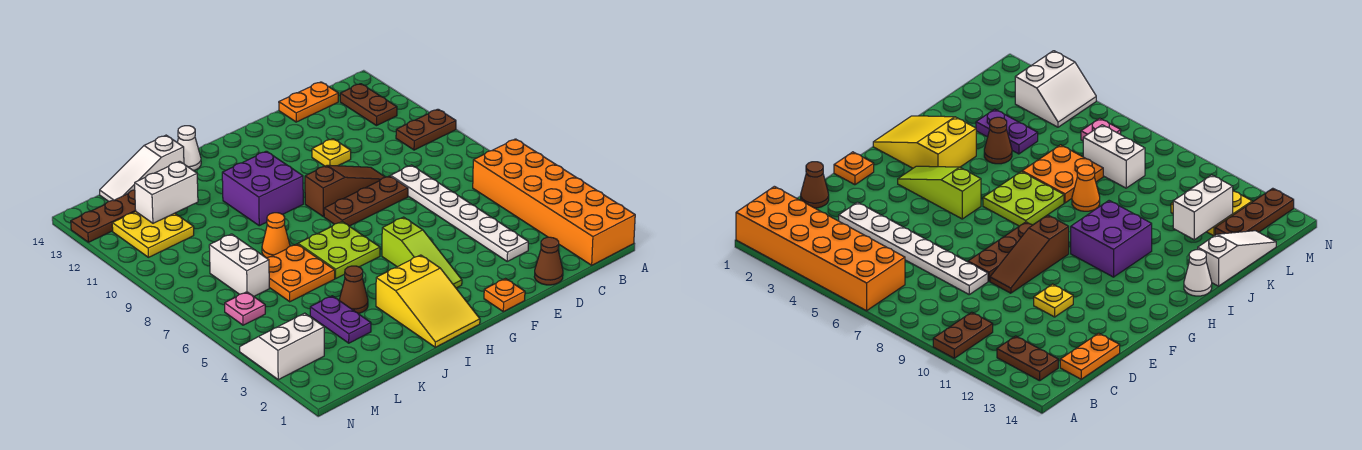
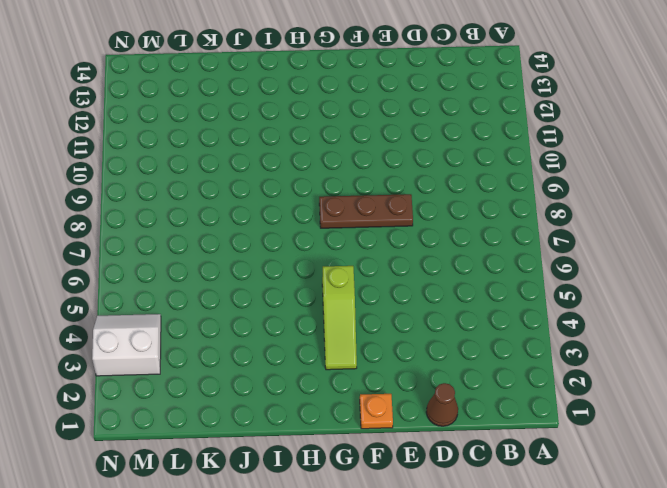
none -> orange brick A1:B6 level 1
none -> brown plate A10:B10 level 1
none -> brown plate B12:B13 level 1

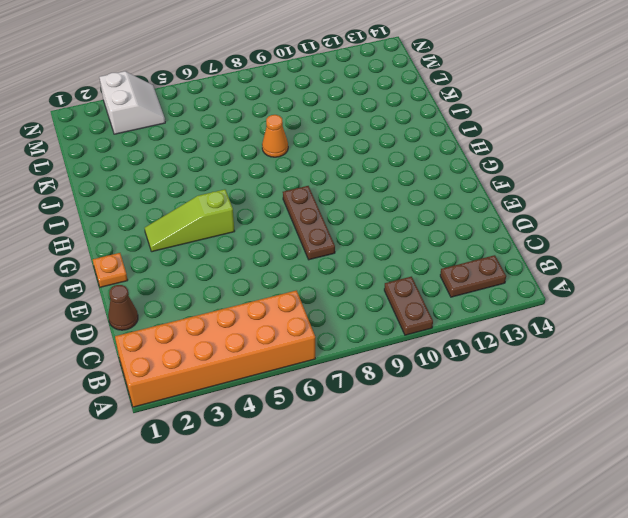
none -> orange plate C14:D14 level 1
none -> white plate D3:D8 level 1
none -> brown slope E9:G9 level 1 top G

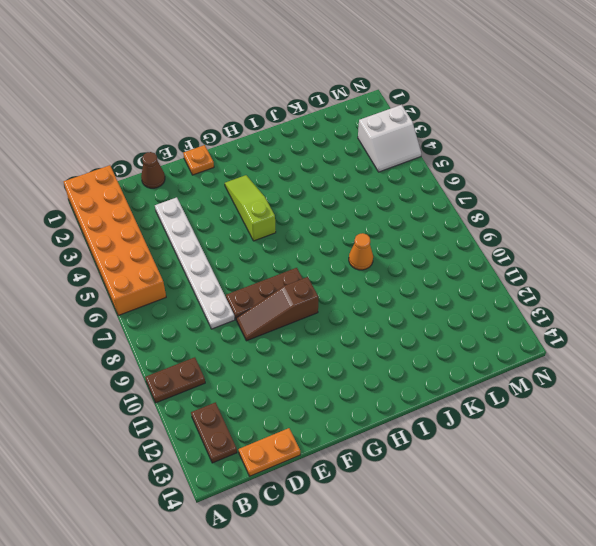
none -> yellow plate E11 level 1
none -> yellow slope H1:I3 level 1 top 3
none -> lime plate H6:I7 level 1

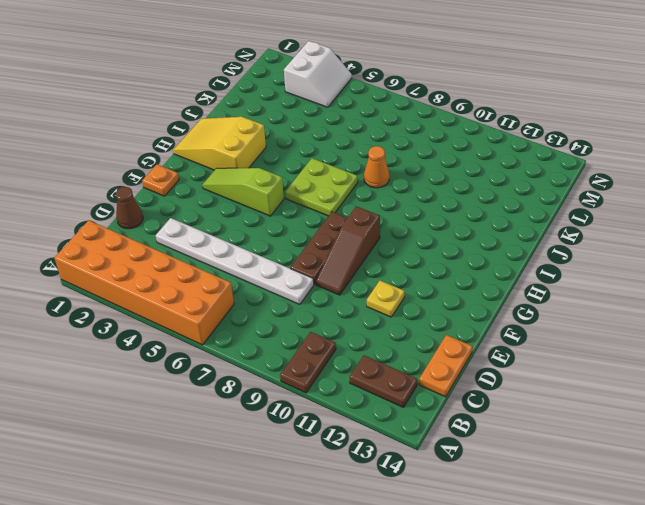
none -> purple brick H10:I11 level 1
none -> white cone I14 level 1
none -> brown cone J4 level 1

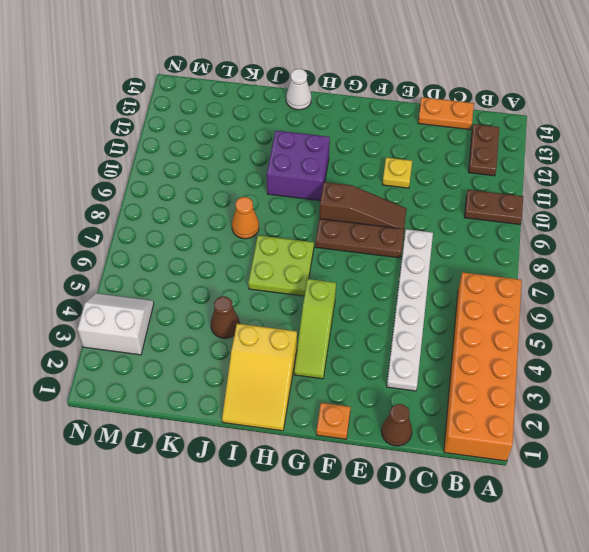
none -> orange plate J6:K7 level 1
none -> white slope J14:L14 level 1 top J
none -> purple plate K3:K4 level 1

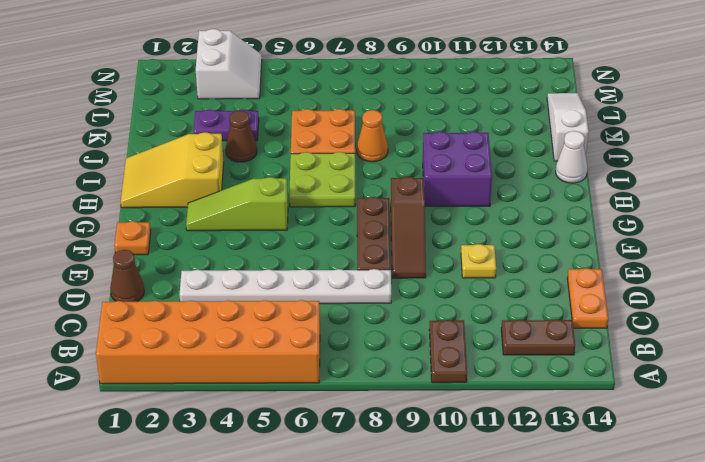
none -> white brick L7:L8 level 1
none -> yellow plate L11:M12 level 1
none -> brown plate L13:N13 level 1

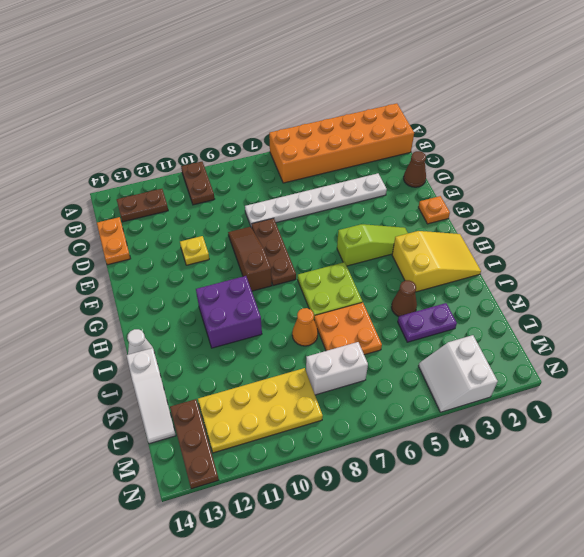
yellow plate L9:M12 level 1 -> yellow plate L11:M12 level 1
none -> pink plate M6 level 1
none -> white brick K12:L12 level 2

